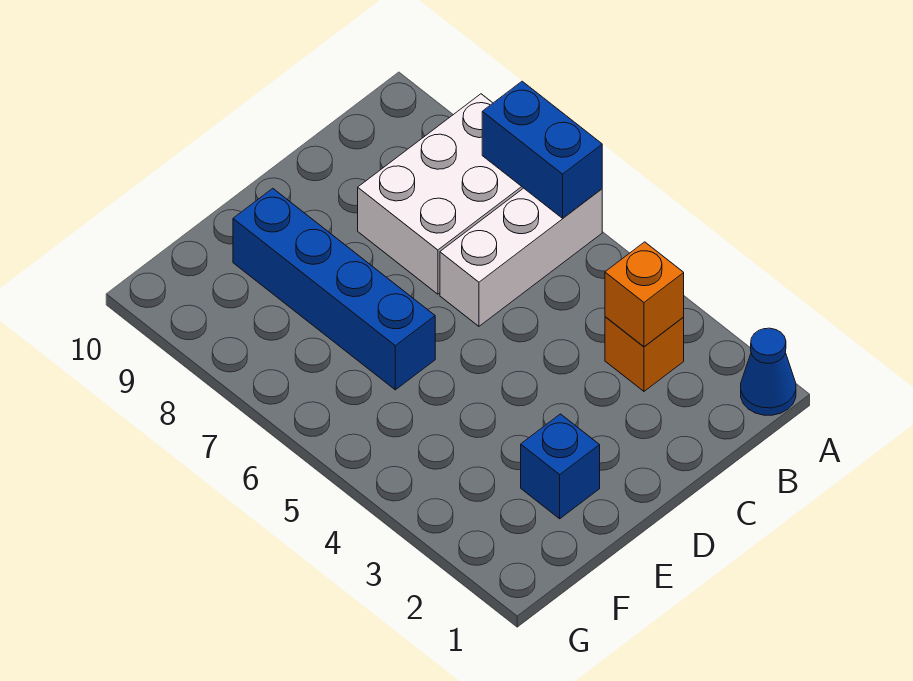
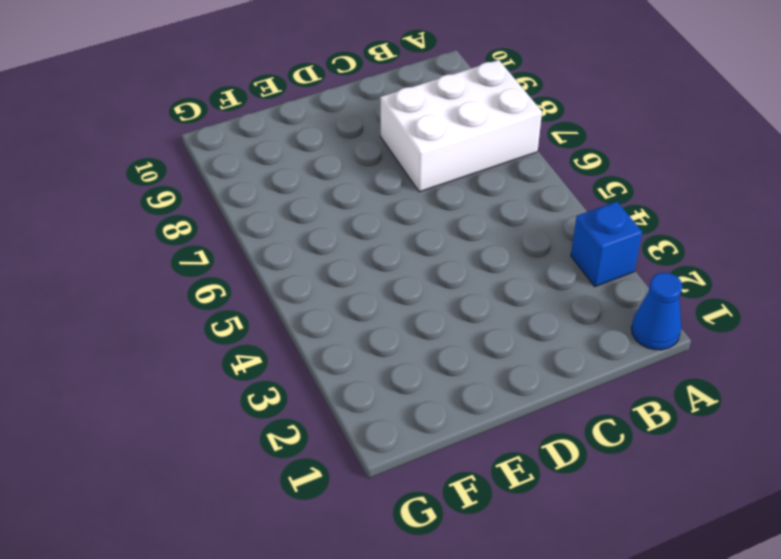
blue brick A3 level 1 -> blue brick E2 level 1
none -> white brick A6:C6 level 1
none -> orange brick B3 level 1

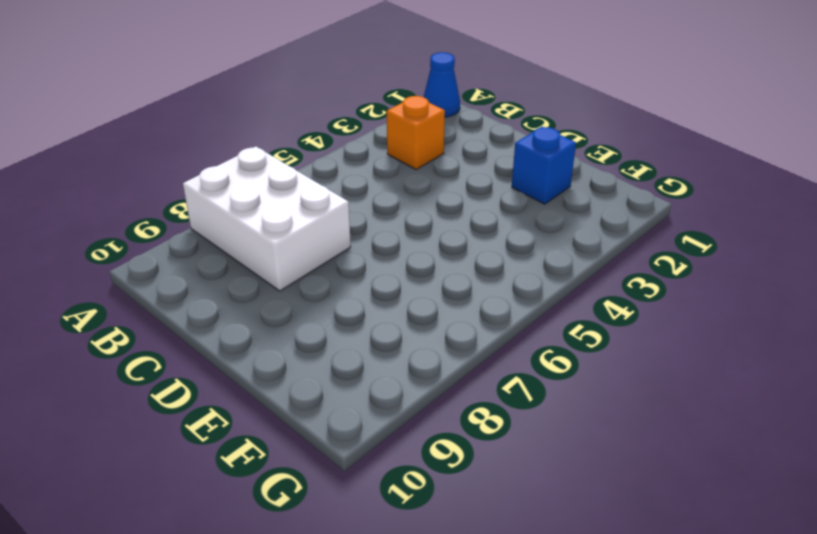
none -> white brick A6:C6 level 1
none -> blue brick E6:E9 level 1

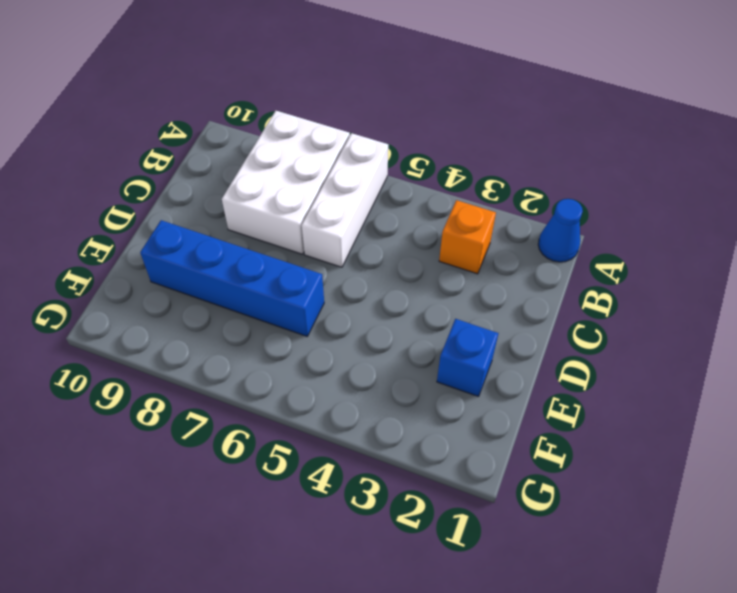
none -> blue brick A6:A7 level 2
none -> orange brick B3 level 2

